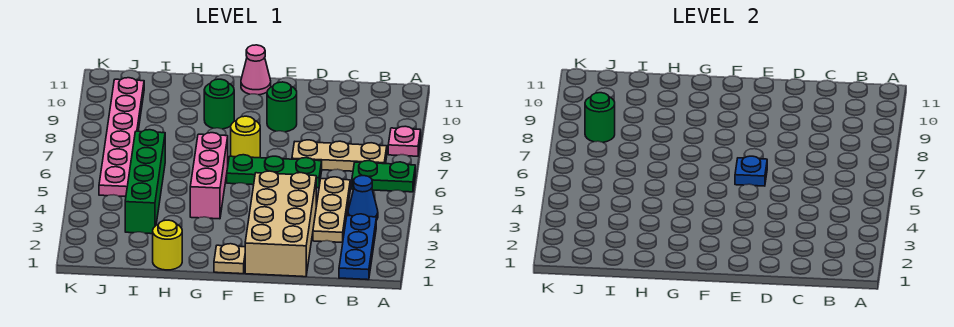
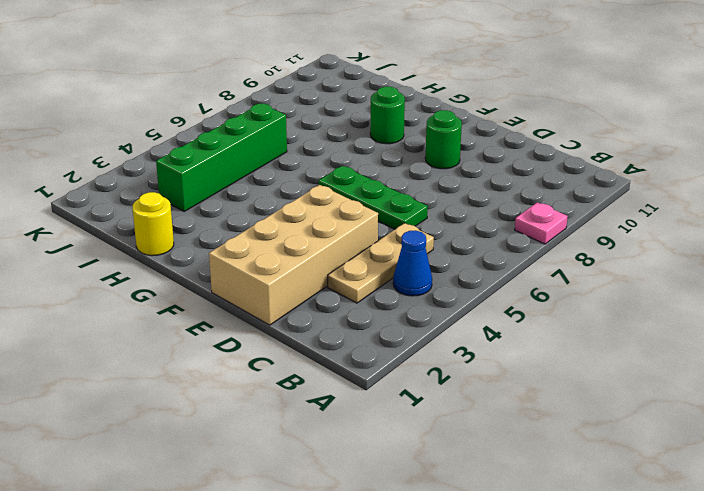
none -> green plate A6:B6 level 1
none -> blue plate B1:B3 level 1
none -> tan plate B7:D7 level 1

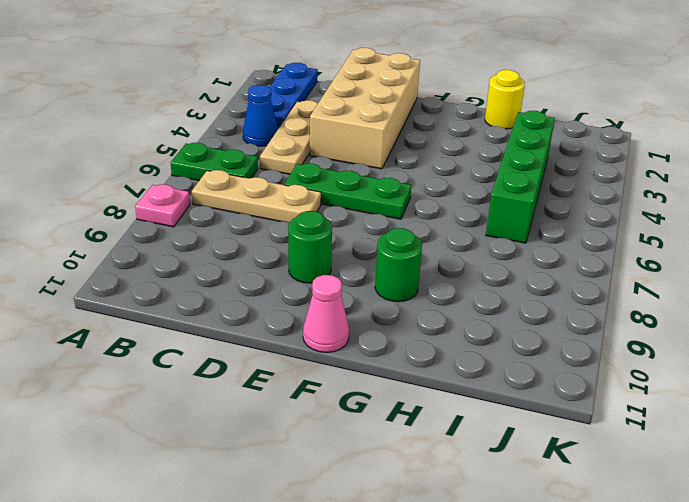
none -> tan plate F1 level 1
none -> yellow round brick F7 level 1
none -> pink brick G4:G6 level 1

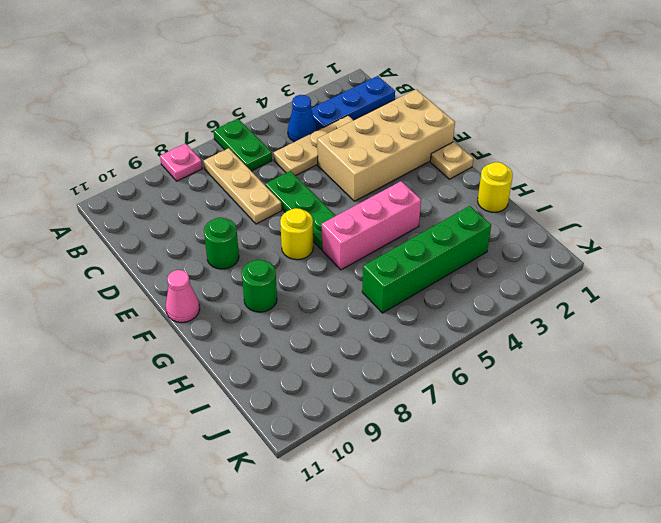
none -> pink plate J5:J10 level 1
none -> blue plate E6 level 2
none -> green round brick J8 level 2

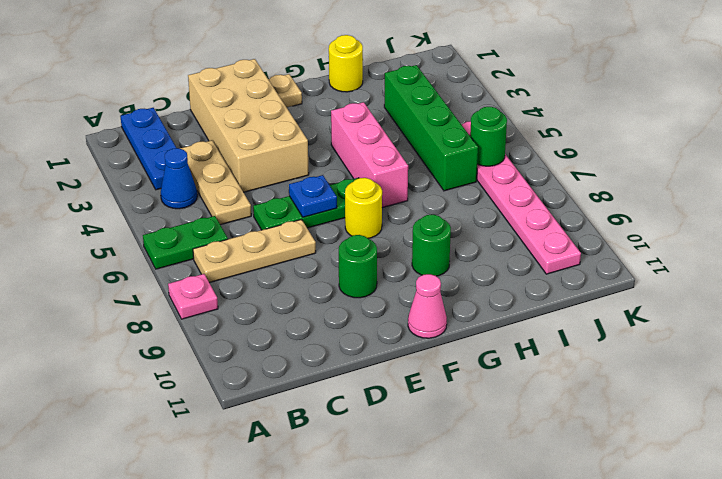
green round brick J6 level 2 -> green round brick J8 level 2

